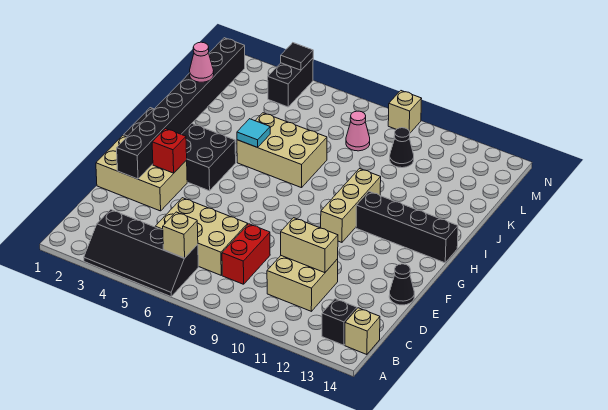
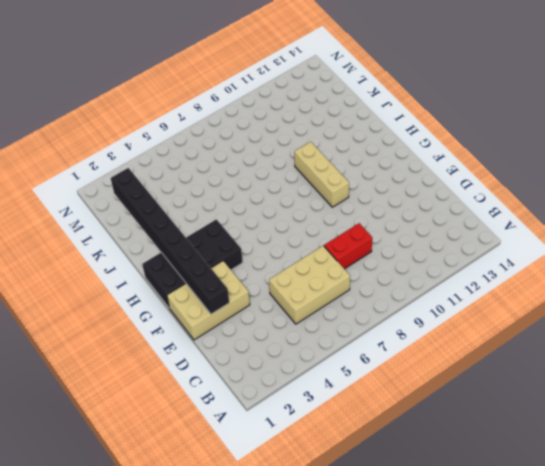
red brick D8:D9 level 1 -> red brick C8:D8 level 1
none -> black slope A3:B6 level 1 top B
none -> black brick B13 level 1
none -> tan brick B14 level 1

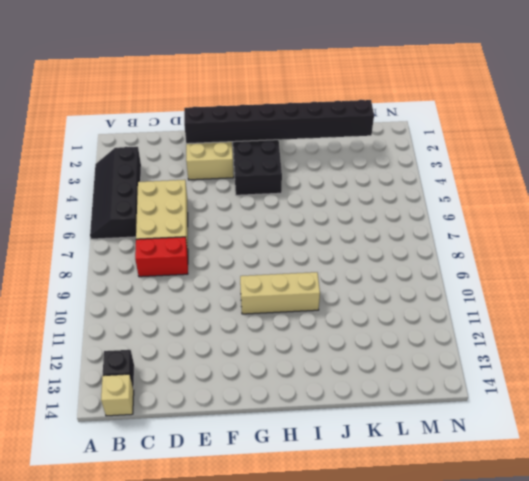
none -> tan brick C10:D11 level 1
none -> black cone E14 level 1
none -> black brick H11:H14 level 1

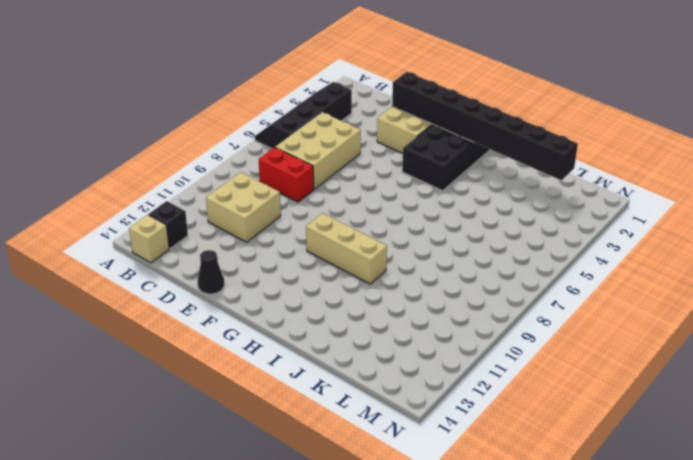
none -> black brick H11:H14 level 1
none -> tan brick I5:J7 level 1
none -> pink cone L8 level 1

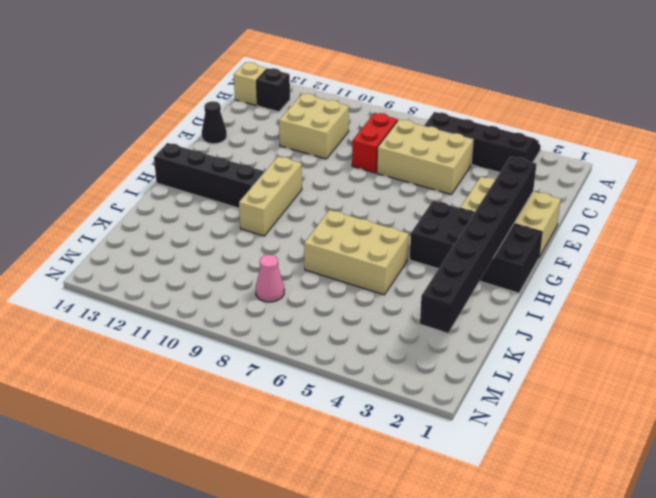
none -> black cone L10 level 1
none -> black brick M4:N4 level 1
none -> tan brick N9 level 1

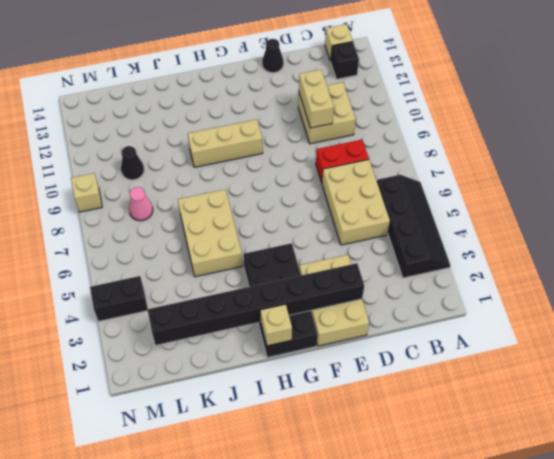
tan brick H1 level 2 -> tan brick B6 level 2
none -> black brick H11:H14 level 1
none -> red brick F3 level 2
none -> cyan tile I5 level 2

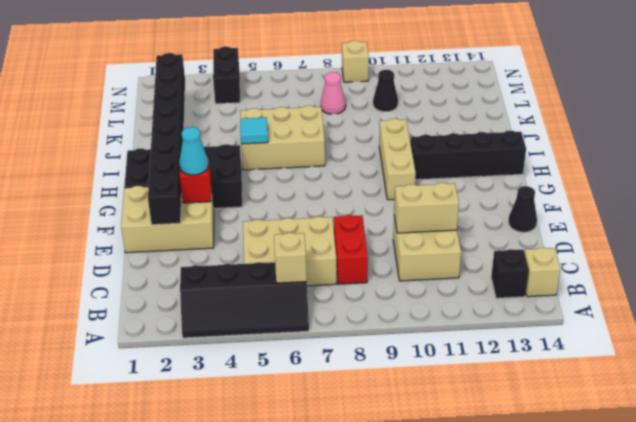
cyan cone F3 level 3 -> none
none -> black tile N4 level 2
none -> pink cone J2 level 3

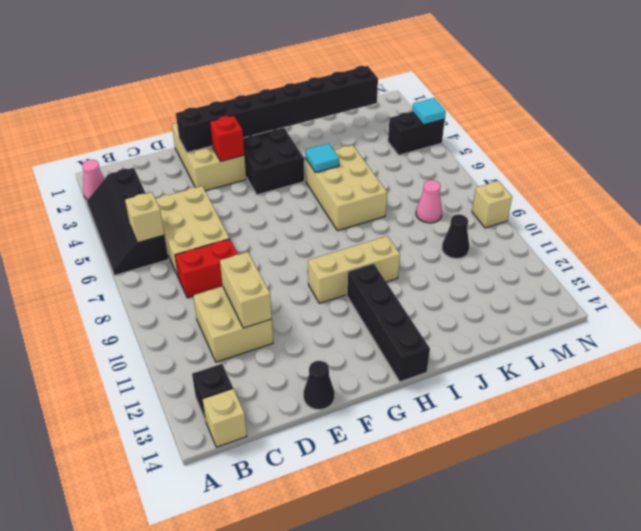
pink cone A2 level 1 -> pink cone J2 level 3
cyan tile N4 level 2 -> black tile N4 level 2

